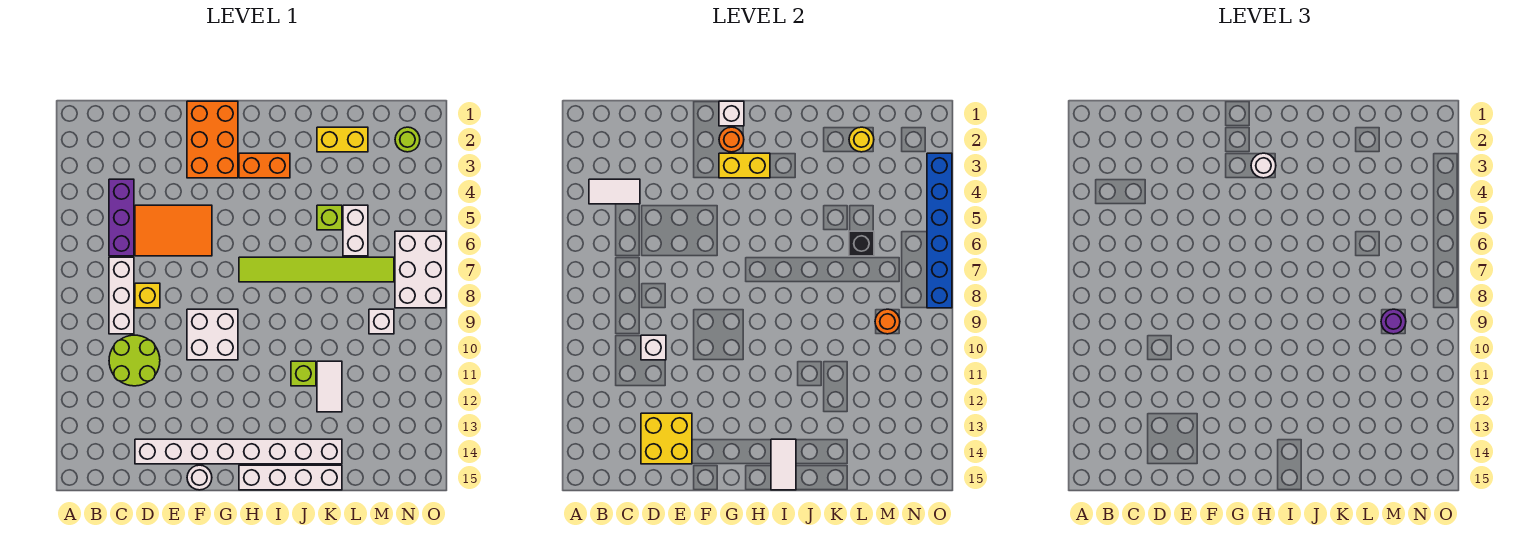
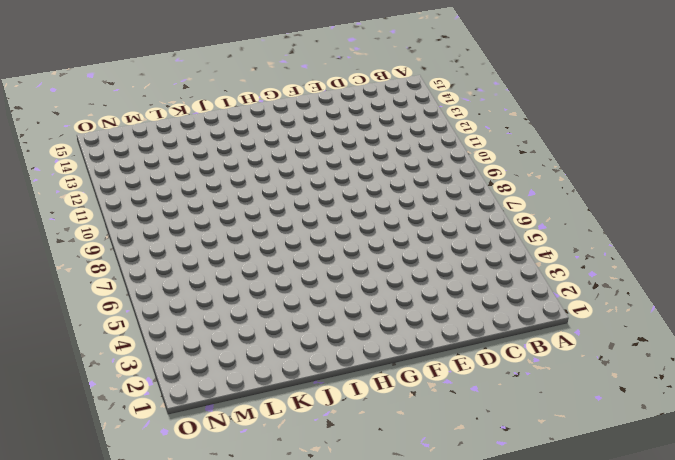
none -> purple brick C4:C6 level 1
none -> white brick C7:C9 level 1
none -> lime round brick C10:D11 level 1
none -> orange tile D5:F6 level 1

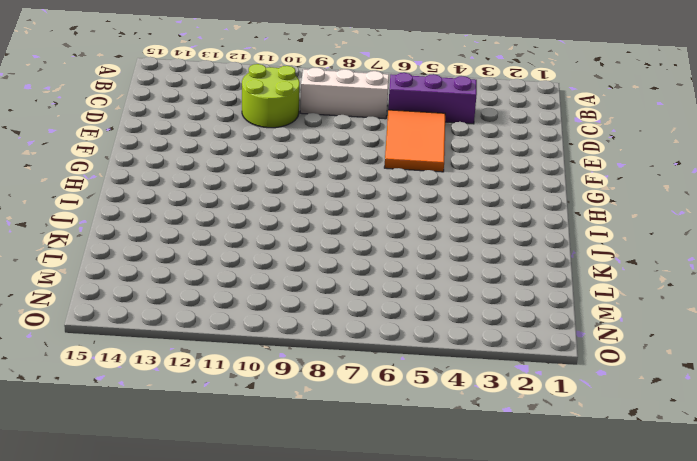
none -> yellow brick D8 level 1
none -> white brick D14:K14 level 1
none -> orange brick F1:G3 level 1
none -> white brick F9:G10 level 1

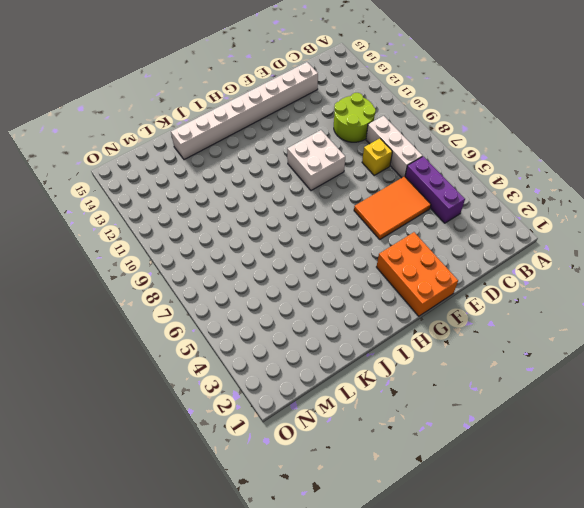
none -> white round brick F15 level 1
none -> orange brick H3:I3 level 1
none -> lime tile H7:M7 level 1
none -> white brick H15:K15 level 1

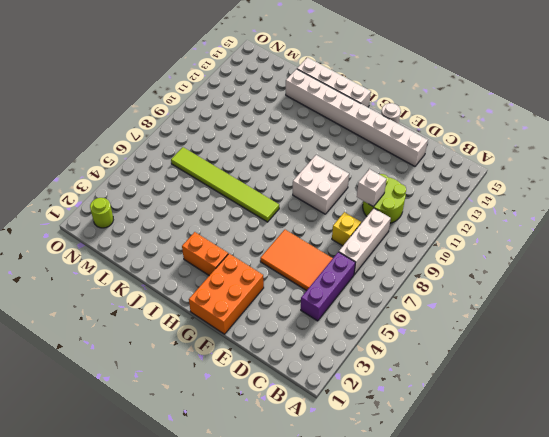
none -> lime brick J11 level 1
none -> yellow brick K2:L2 level 1
none -> lime brick K5 level 1
none -> white tile K11:K12 level 1

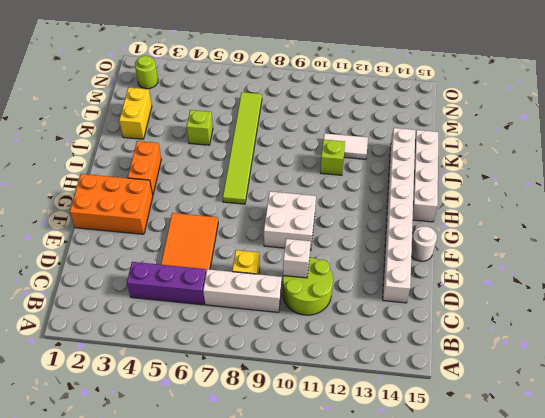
none -> white brick L5:L6 level 1
none -> white brick M9 level 1
none -> white brick N6:O8 level 1
none -> white tile B4:C4 level 2

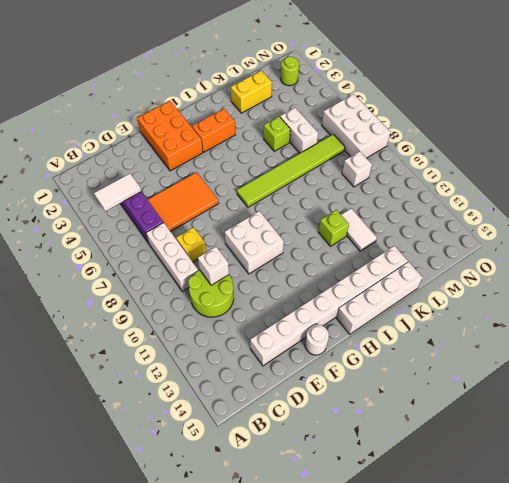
none -> yellow brick D13:E14 level 2
none -> white brick G1 level 2
none -> orange round brick G2 level 2
none -> yellow brick G3:H3 level 2

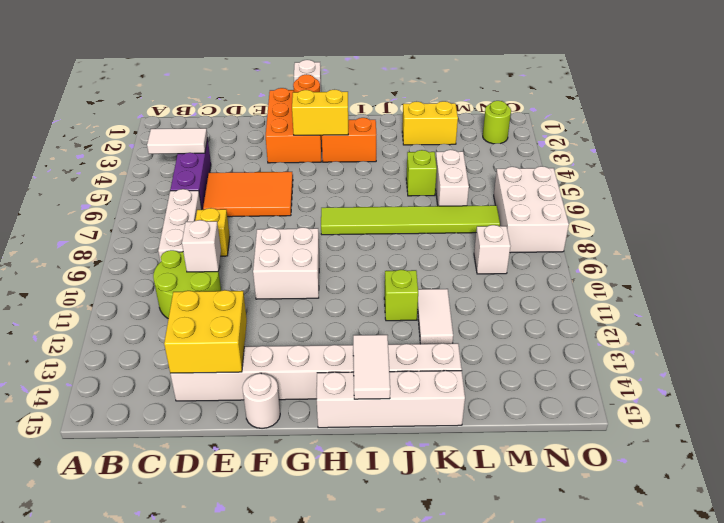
none -> yellow round brick L2 level 2
none -> black brick L6 level 2
none -> orange round brick M9 level 2
none -> blue brick O3:O8 level 2

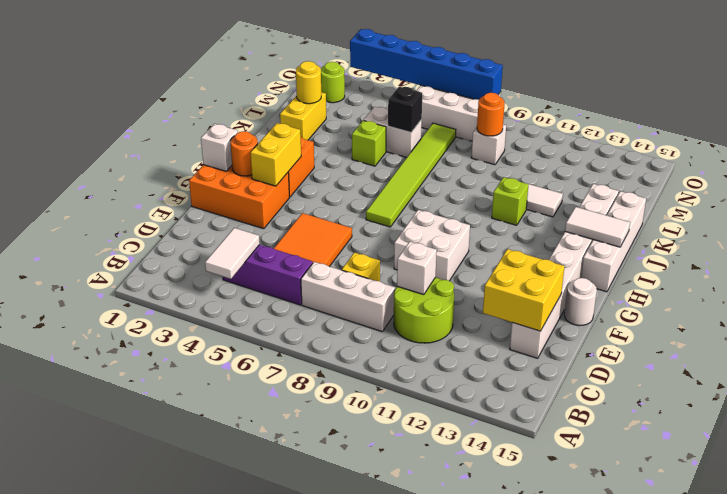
none -> white round brick H3 level 3
none -> purple round brick M9 level 3

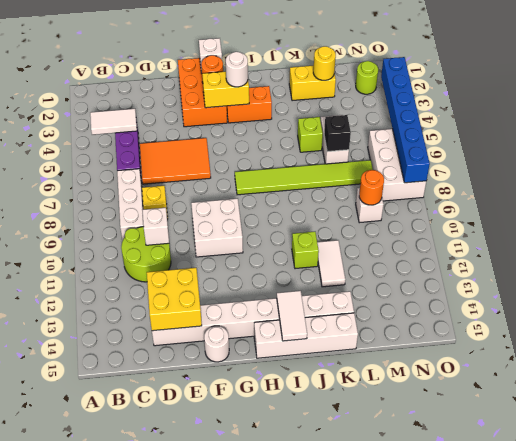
none -> purple round brick M9 level 3

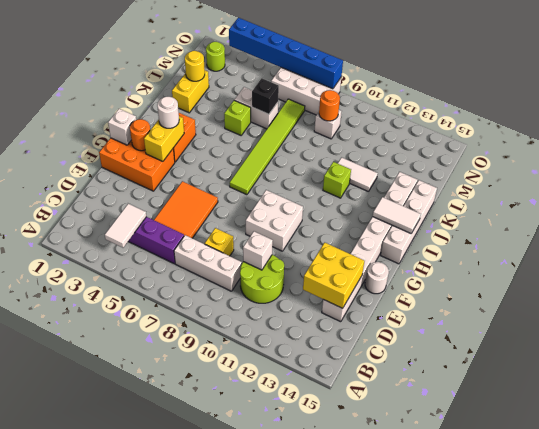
none -> purple round brick M9 level 3

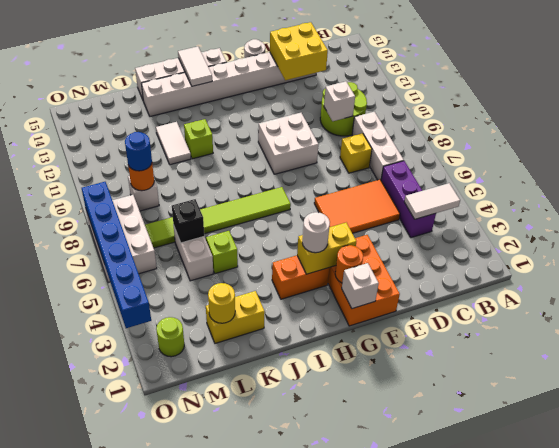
blue round brick M9 level 3 -> purple round brick M9 level 3

